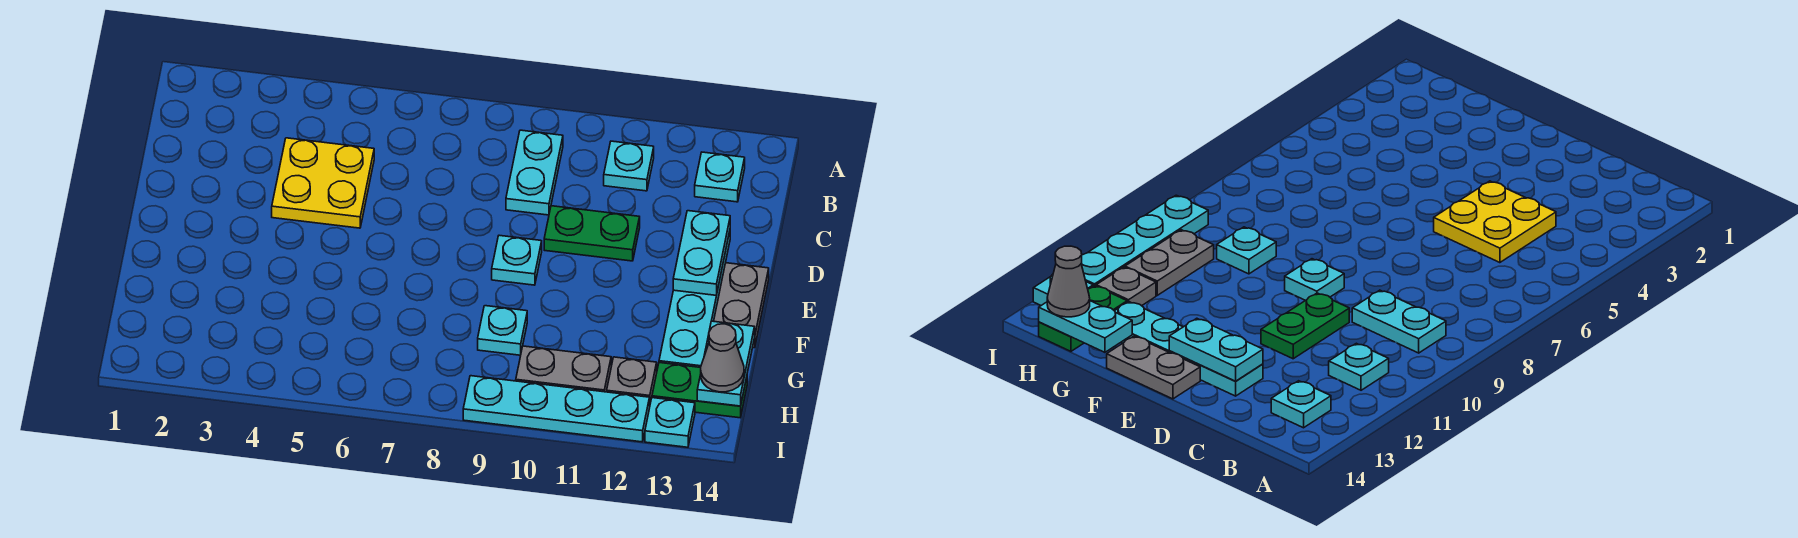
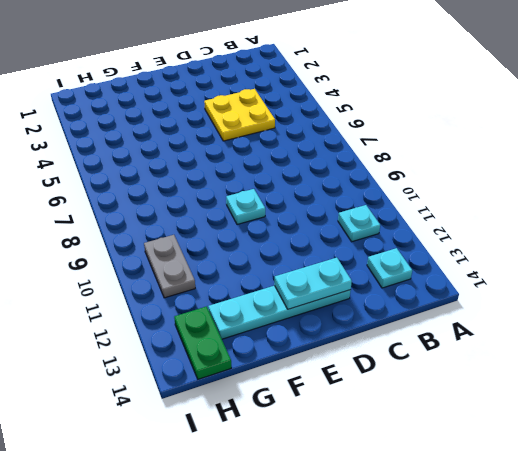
none -> cyan plate B9:C9 level 1
none -> green plate D10:D11 level 1
none -> grey plate E14:F14 level 1

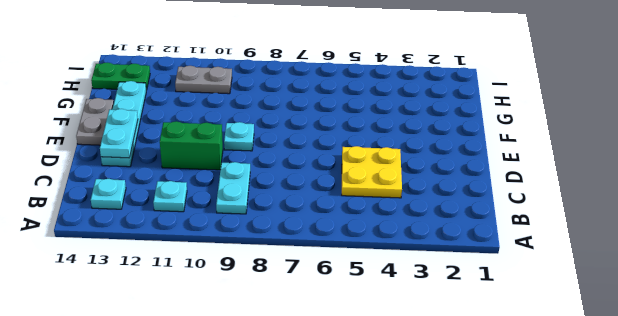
green brick D10:D11 level 1 -> green plate D10:D11 level 1
none -> cyan plate G9 level 1
none -> grey plate H12 level 1
none -> cyan plate I9:I12 level 1

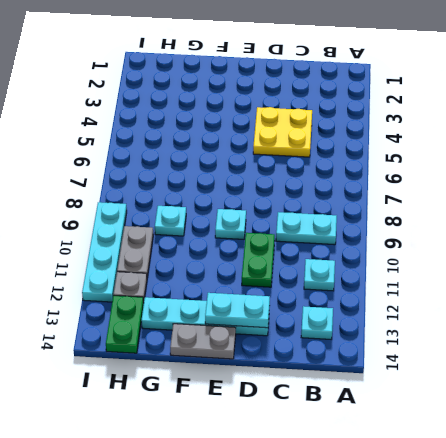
none -> cyan plate I13 level 1
none -> cyan plate G14:H14 level 2
none -> grey cone H14 level 3

